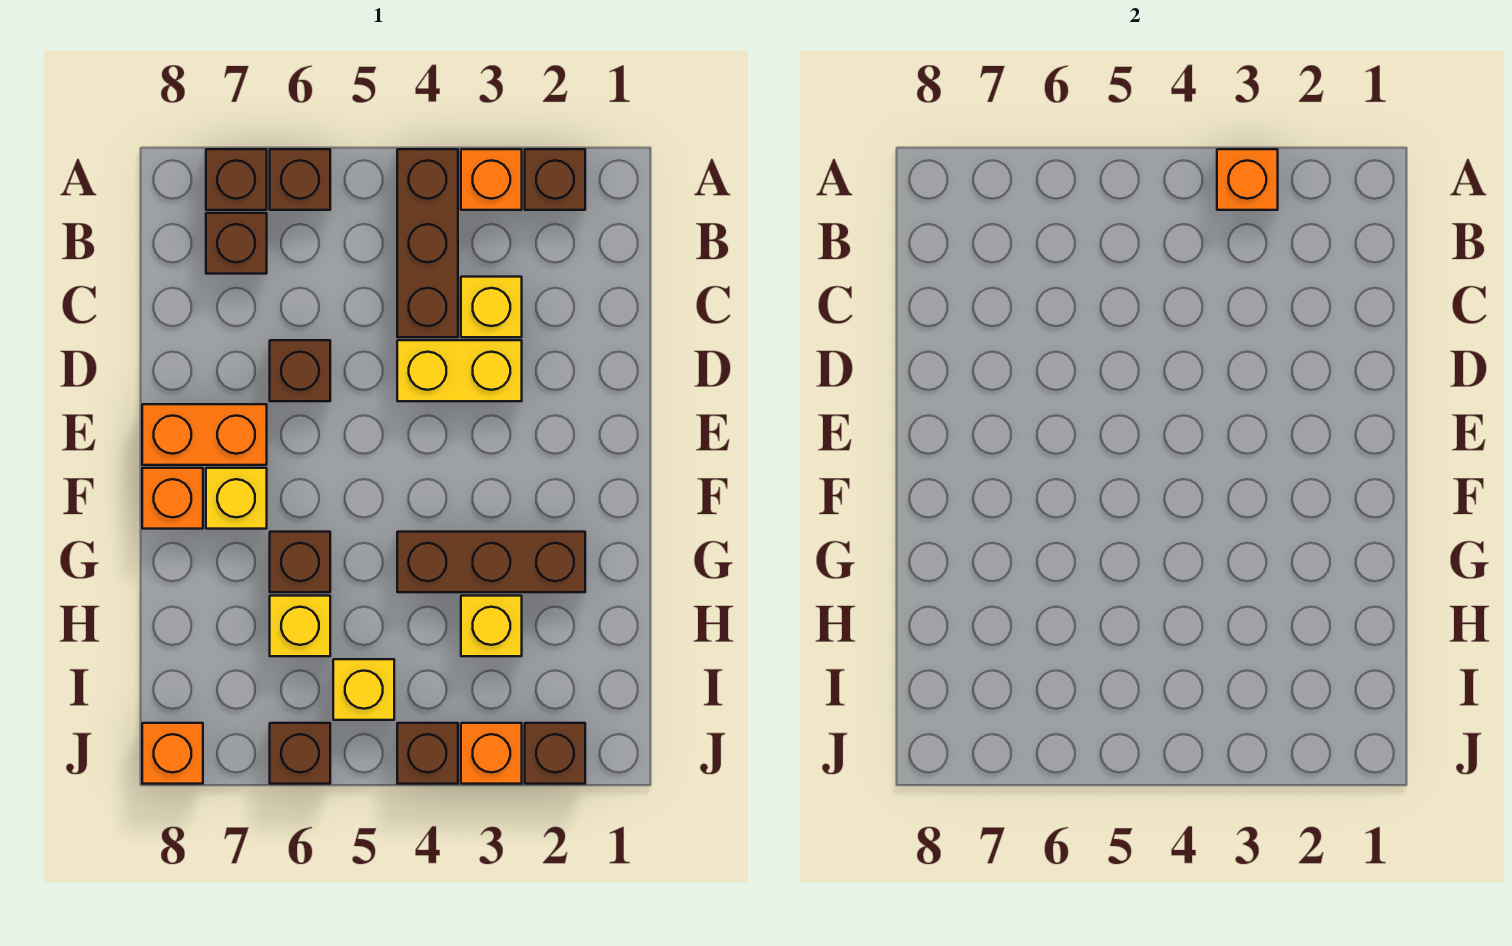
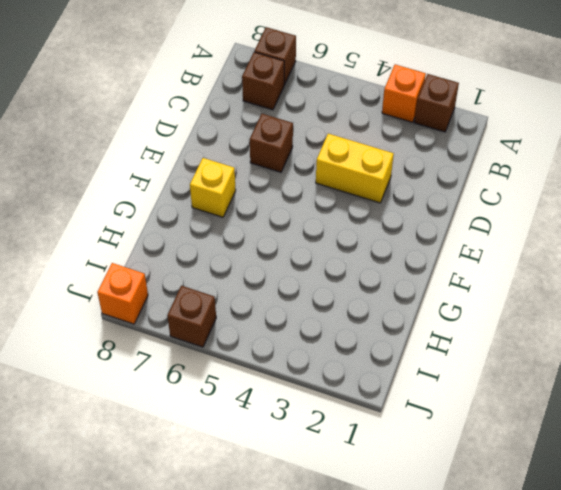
none -> brown brick A4:C4 level 1
none -> brown brick A6 level 1
none -> yellow brick C3 level 1

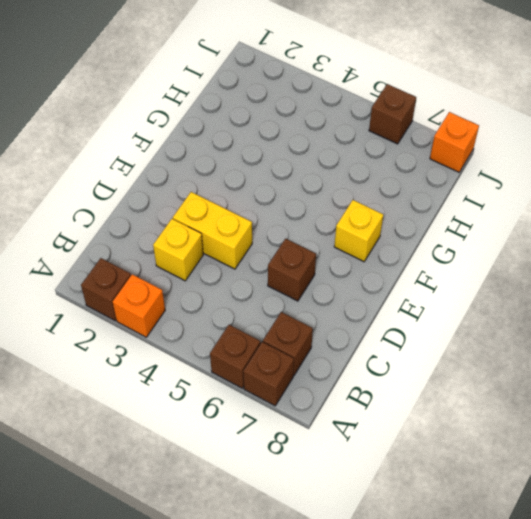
none -> brown brick A4:C4 level 1
none -> orange brick E7:E8 level 1
none -> orange brick F8 level 1

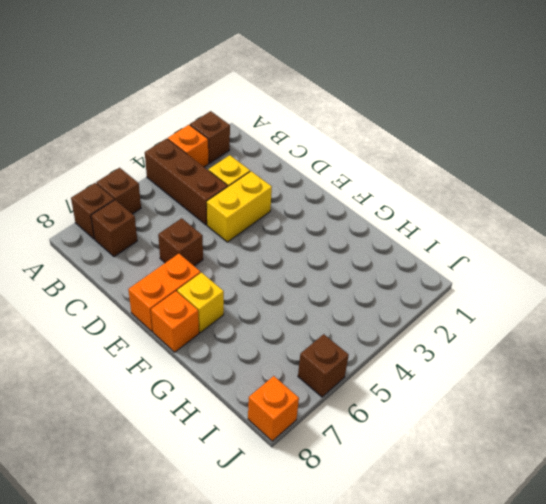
none -> brown brick G2:G4 level 1
none -> brown brick G6 level 1
none -> yellow brick H3 level 1

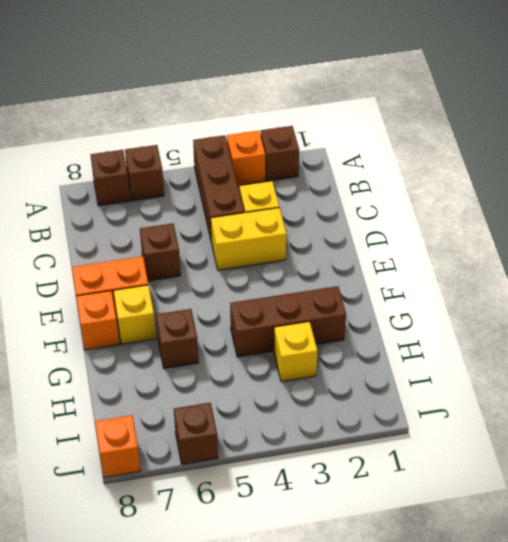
none -> brown brick B7 level 1
none -> yellow brick H6 level 1
none -> yellow brick I5 level 1

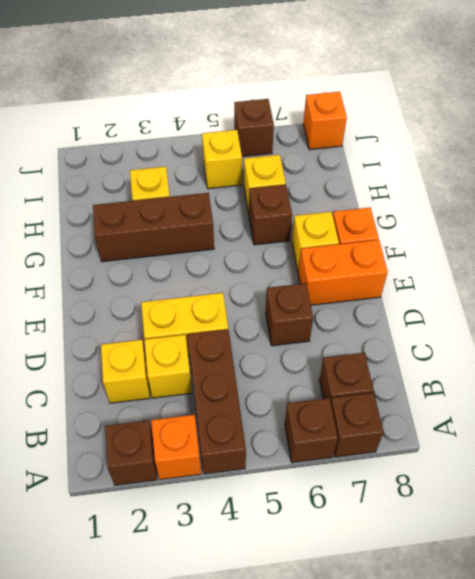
yellow brick C2 level 1 -> none
none -> brown brick J2 level 1
none -> orange brick J3 level 1
none -> brown brick J4 level 1

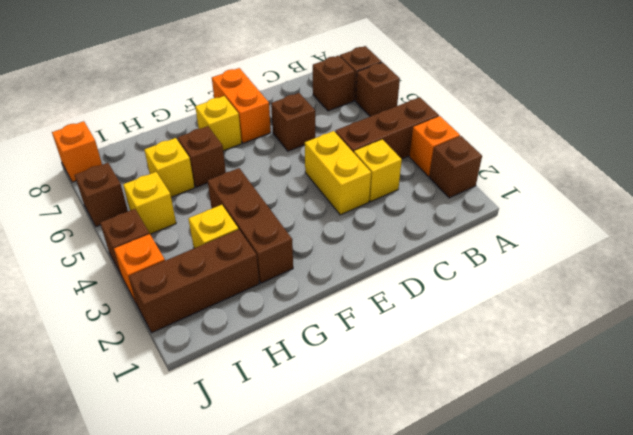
brown brick H2:J2 level 1 -> brown brick J2 level 1
none -> orange brick F8 level 1
none -> orange brick A3 level 2

